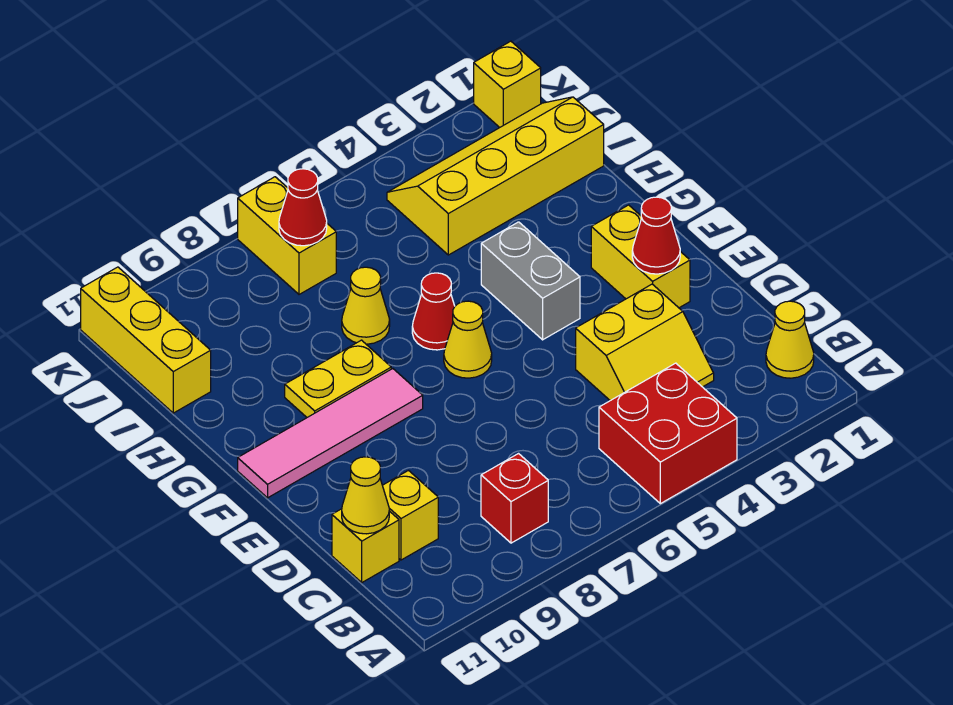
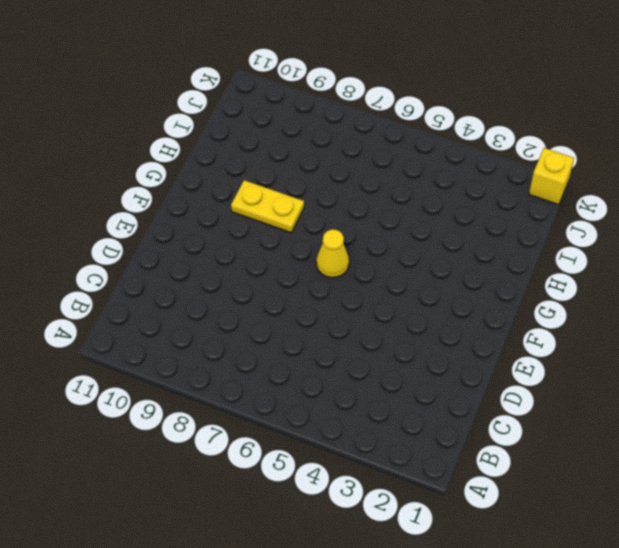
none -> red brick A4:B5 level 1
none -> yellow cone B1 level 1
none -> red brick B8 level 1

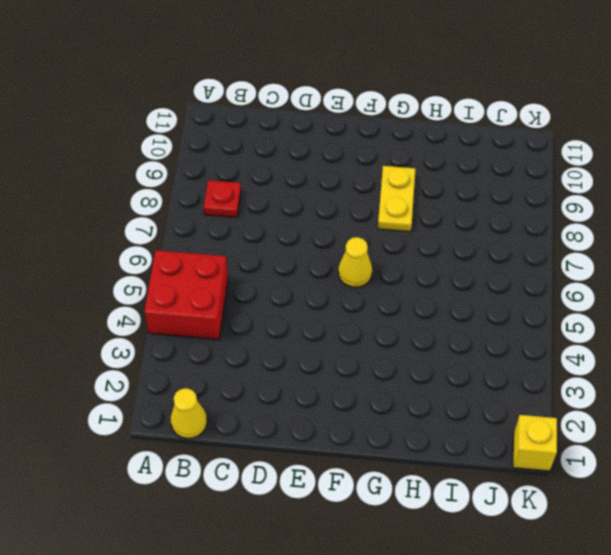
red plate B8 level 1 -> red brick B8 level 1
none -> yellow slope C3:D4 level 1 top D
none -> yellow brick C10 level 1
none -> yellow brick C11 level 1

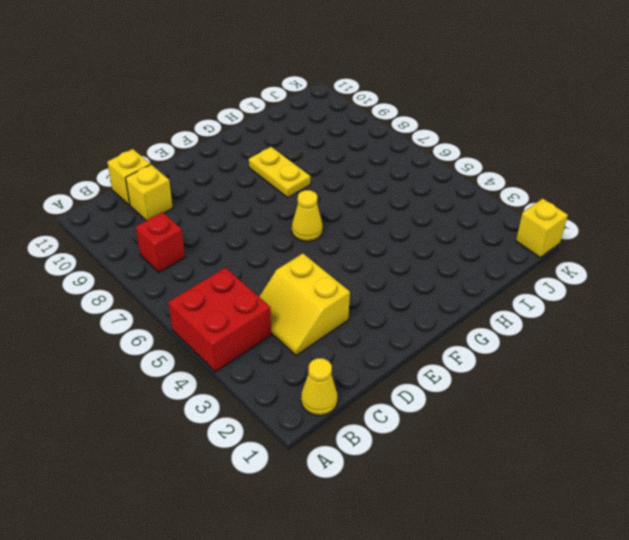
none -> yellow brick E2:F2 level 1
none -> grey brick F4:G4 level 1
none -> pink tile F8:F11 level 1

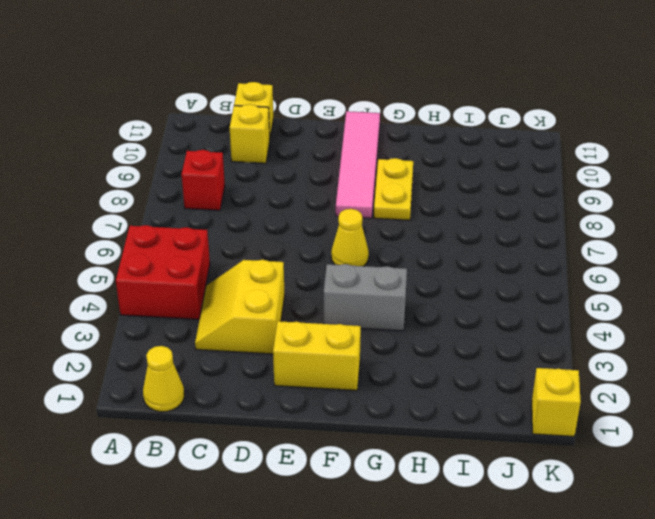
none -> red cone G6 level 1
none -> yellow cone H7 level 1
none -> yellow slope I1:J4 level 1 top I

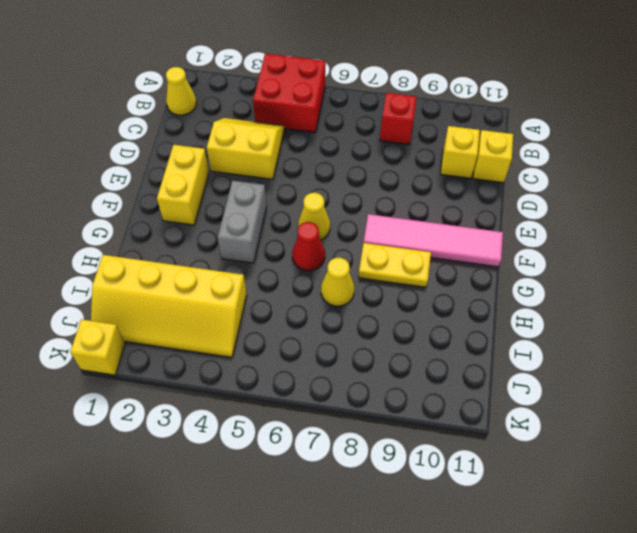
none -> yellow brick I11:K11 level 1
none -> yellow brick J7:K7 level 1
none -> yellow cone C11 level 2

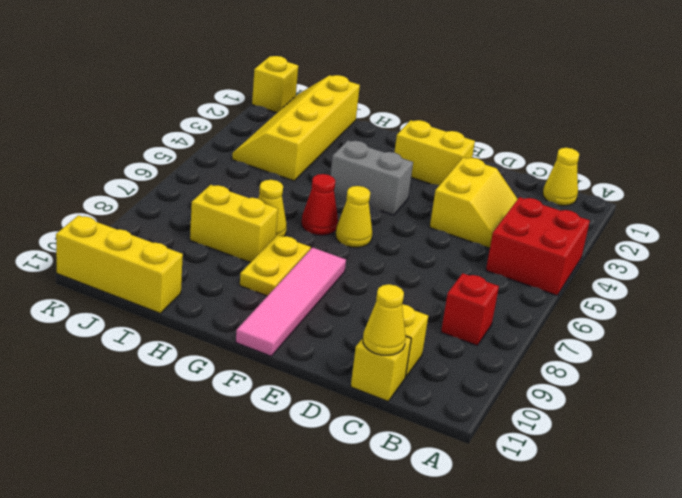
yellow brick H8:I8 level 1 -> yellow brick J7:K7 level 1
none -> red cone E2 level 2
none -> red cone J7 level 2

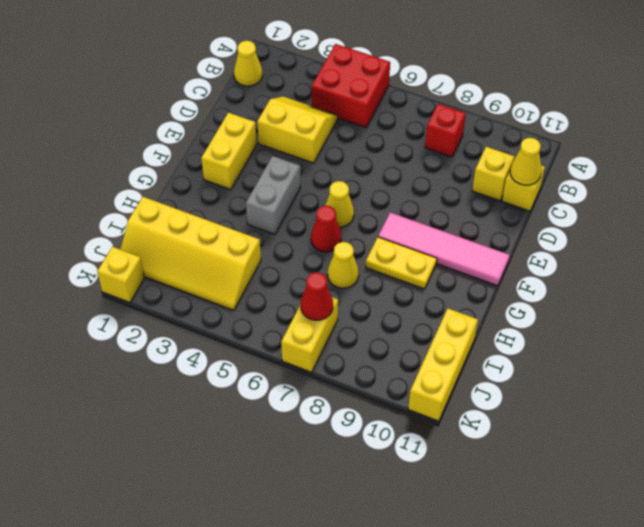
none -> red cone E2 level 2

